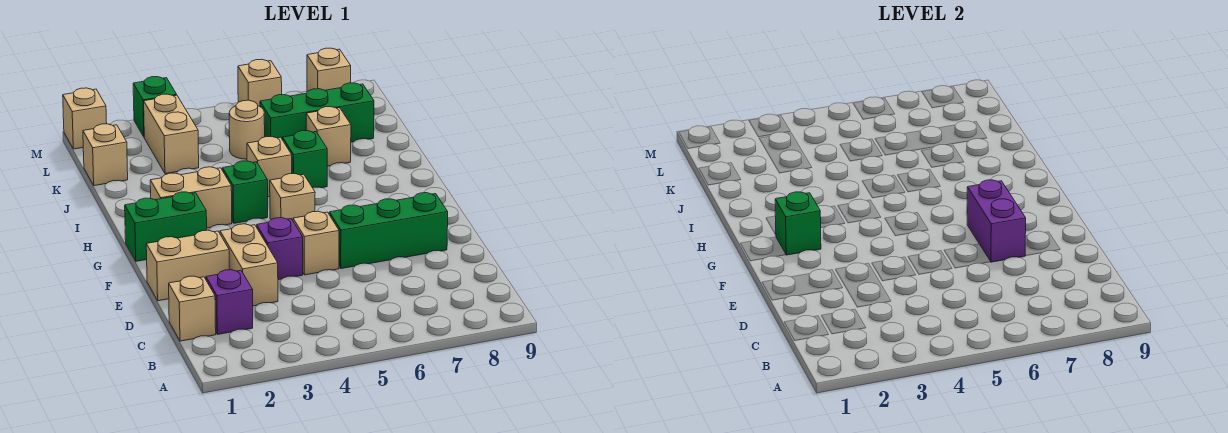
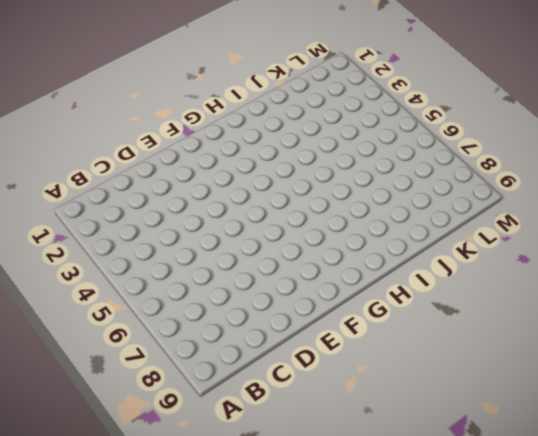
none -> tan brick C1 level 1
none -> purple brick C2 level 1
none -> tan brick D3:E3 level 1

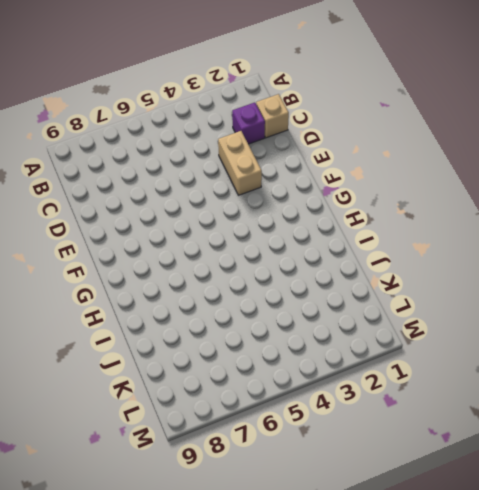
none -> tan brick E1:E2 level 1
none -> purple brick E4 level 1
none -> tan brick E5 level 1

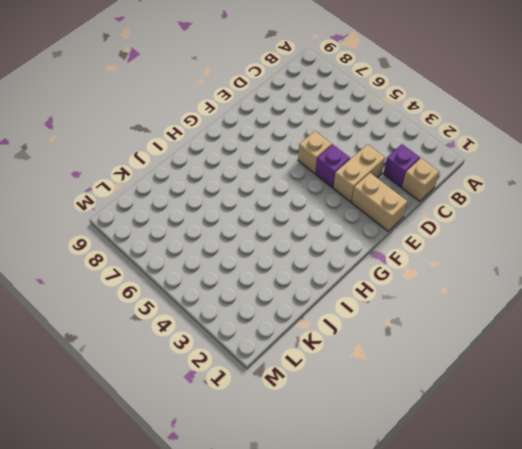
none -> green brick E6:E8 level 1
none -> green brick G1:G2 level 1
none -> tan brick G5 level 1

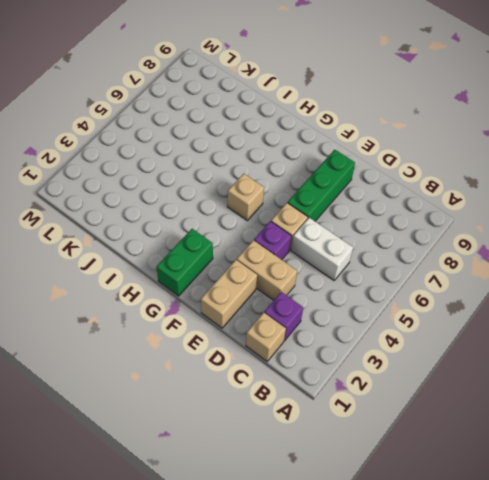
white brick C5:D5 level 1 -> none
none -> tan brick H2:H3 level 1
none -> green brick H4 level 1
none -> tan brick I5 level 1

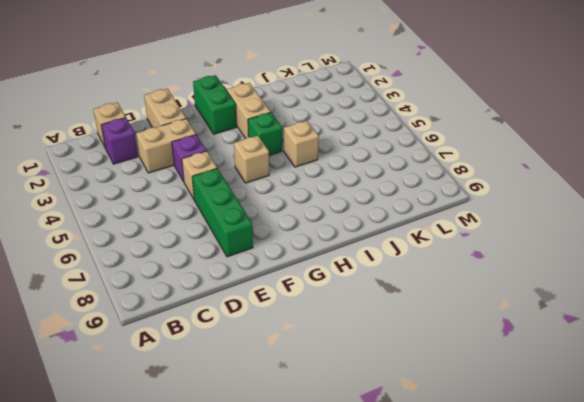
none -> green brick I6 level 1
none -> tan brick J7 level 1
none -> tan brick K1 level 1

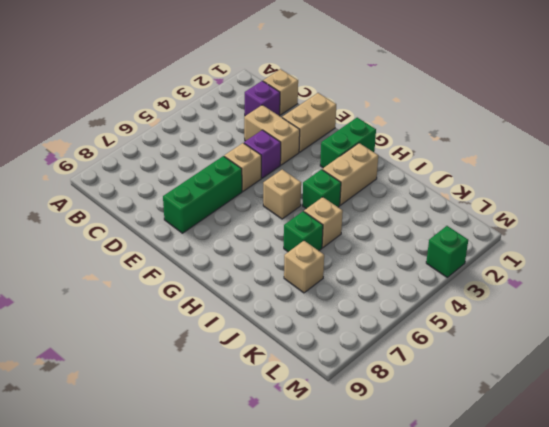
none -> tan brick K1 level 1
none -> tan brick K3:L3 level 1
none -> tan round brick K5 level 1

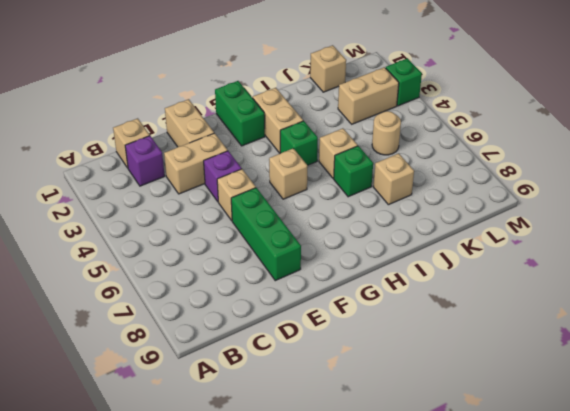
none -> green brick K6:K8 level 1
none -> tan brick M1 level 1
none -> tan brick M6 level 1

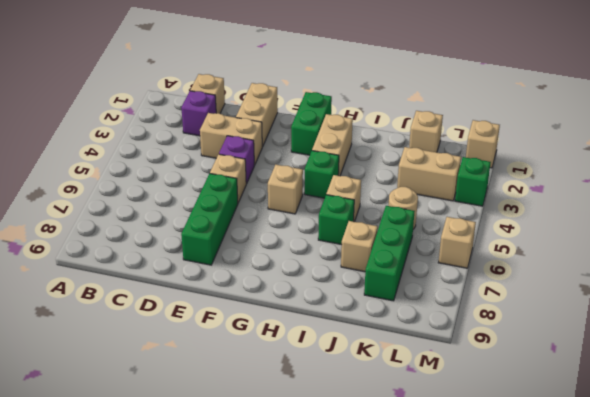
none -> tan brick M8 level 1
none -> purple brick E7:F7 level 2
none -> green brick G2 level 2

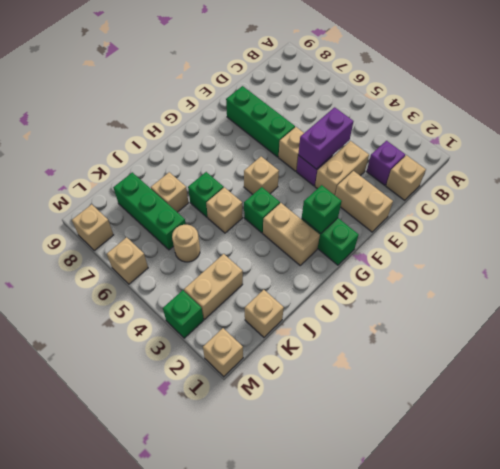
purple brick D4:E4 level 2 -> purple brick E7:F7 level 2

